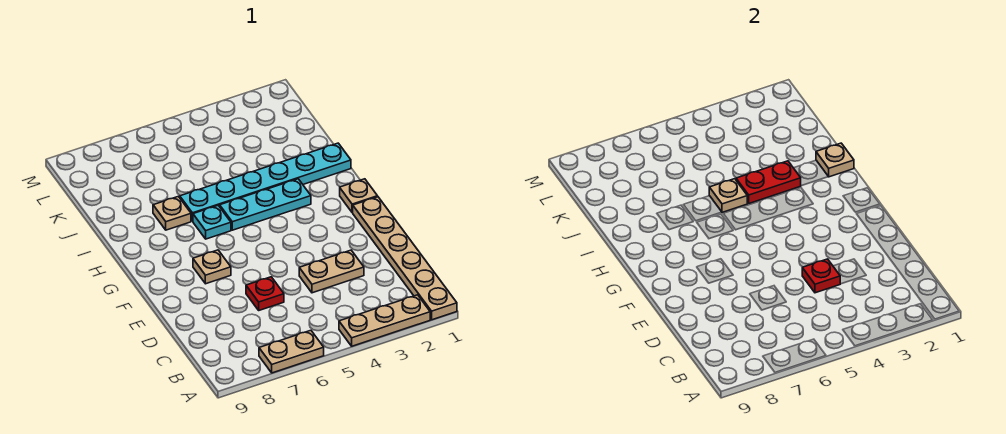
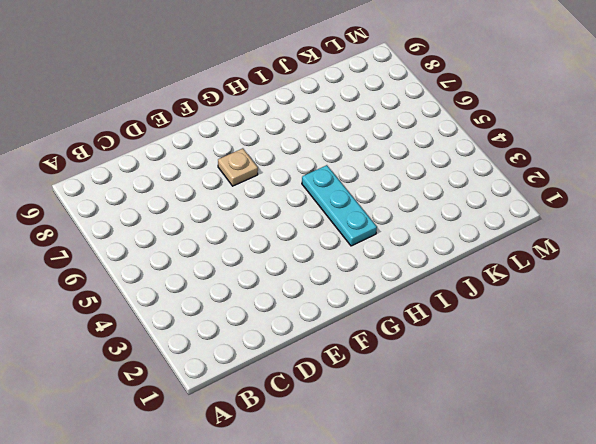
none -> tan plate A1:F1 level 1
none -> tan plate A2:A4 level 1
none -> tan plate A6:A7 level 1

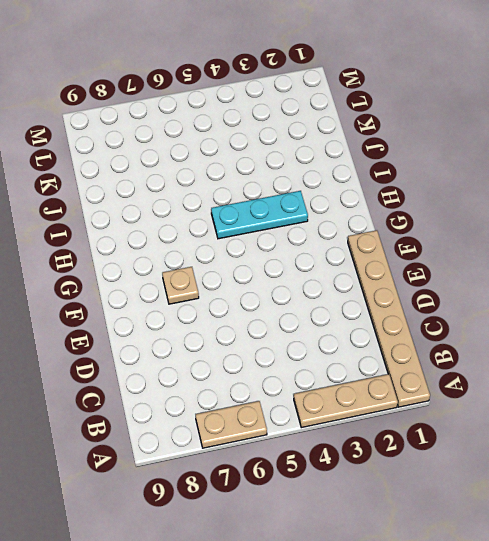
none -> tan plate D3:D4 level 1
none -> red plate D6 level 1
none -> tan plate G1 level 1

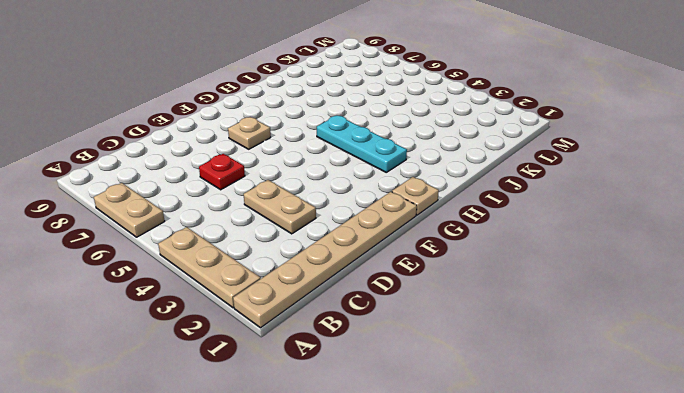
none -> cyan plate H6 level 1
none -> cyan plate I1:I6 level 1
none -> tan plate I7 level 1

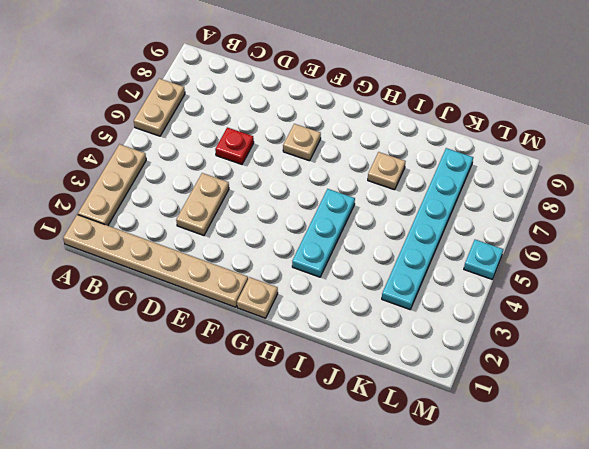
cyan plate K3:K8 level 1 -> cyan plate I1:I6 level 1
cyan plate M5 level 1 -> cyan plate H6 level 1
none -> red plate D4 level 2
none -> tan plate I1 level 2
none -> red plate I3:I4 level 2

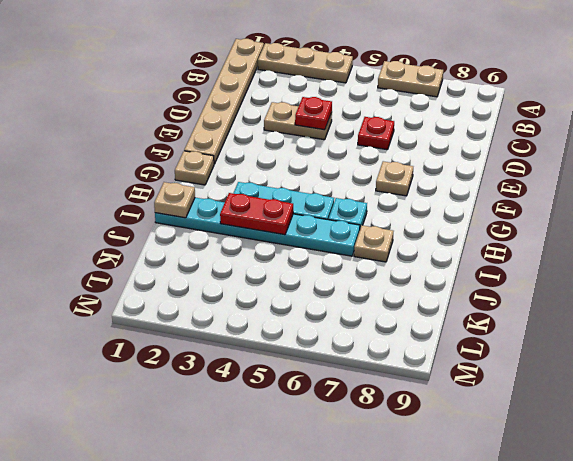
none -> tan plate I5 level 2

